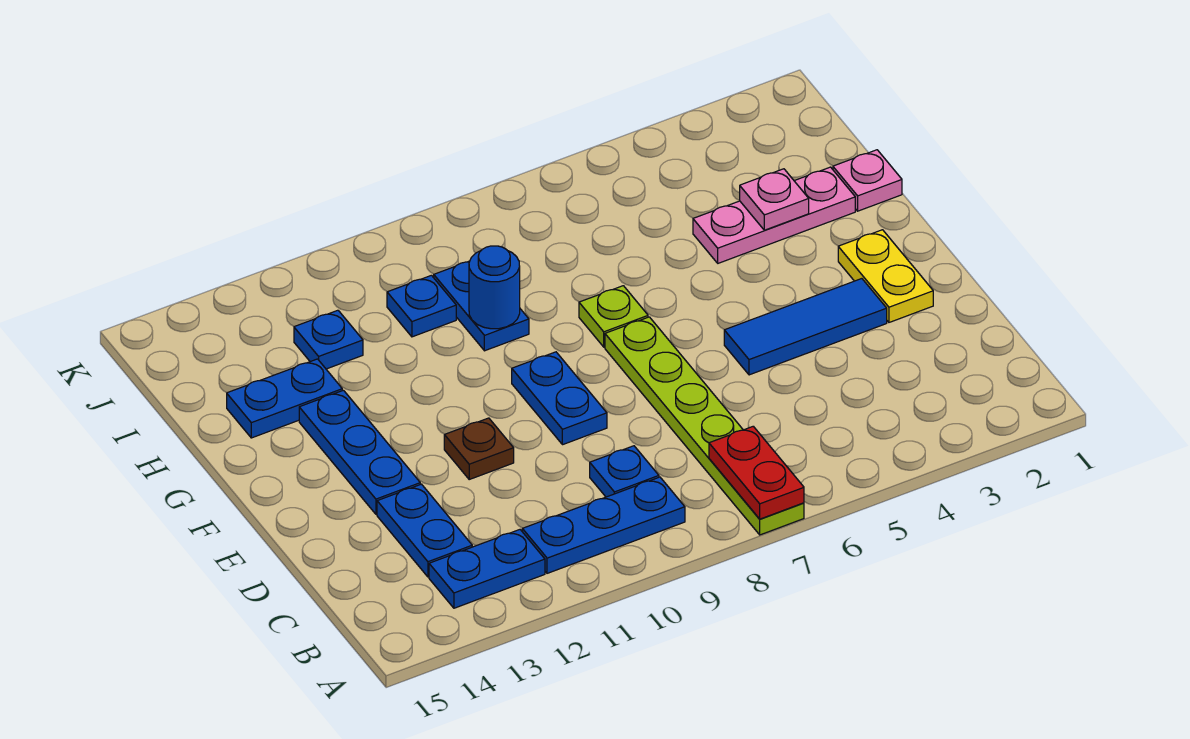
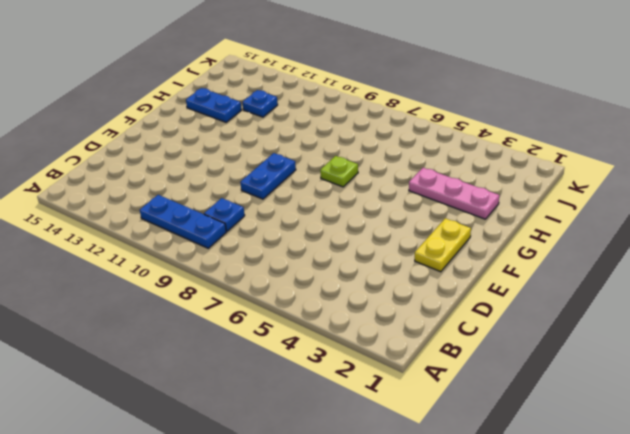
none -> lime plate A7:F7 level 1
none -> blue plate B12:B13 level 1
none -> blue plate C13:D13 level 1

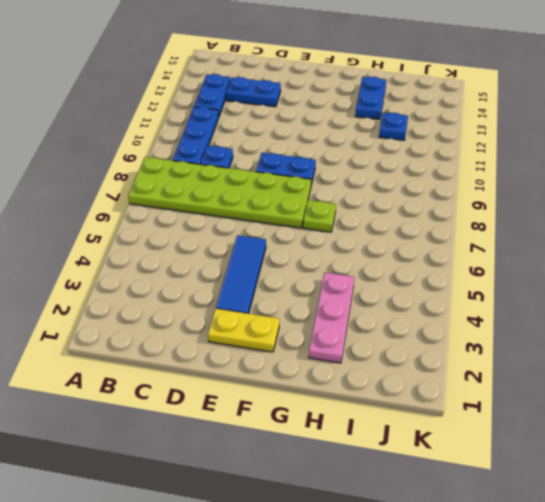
lime plate A7:F8 level 1 -> lime plate A7:F7 level 1
none -> brown plate E11 level 1
none -> blue plate E13:G13 level 1
none -> pink plate H1 level 1

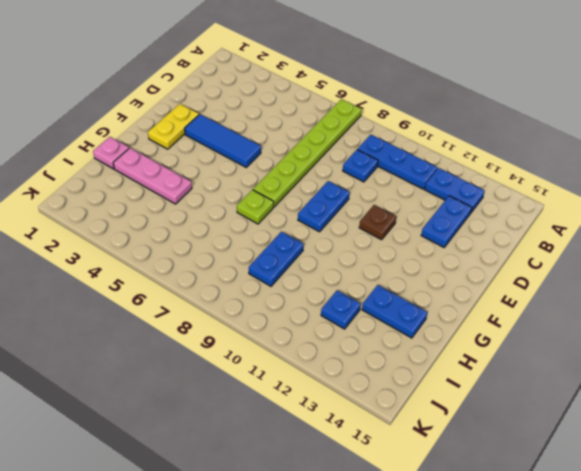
none -> blue plate E13:G13 level 1
none -> blue plate I10 level 1
none -> red plate A7:B7 level 2

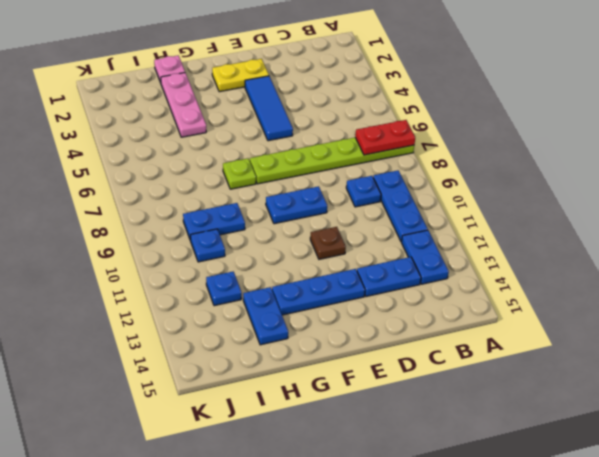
none -> pink plate H3 level 2
none -> blue round brick H9 level 2

